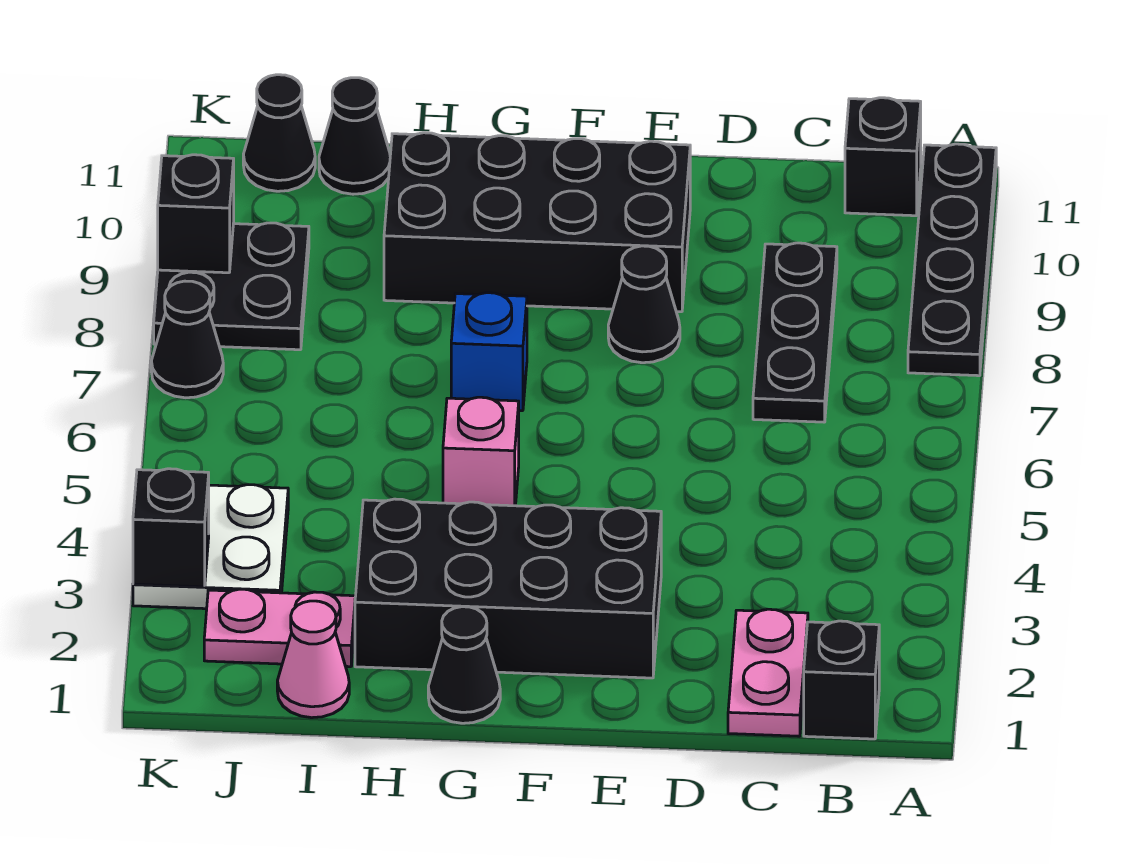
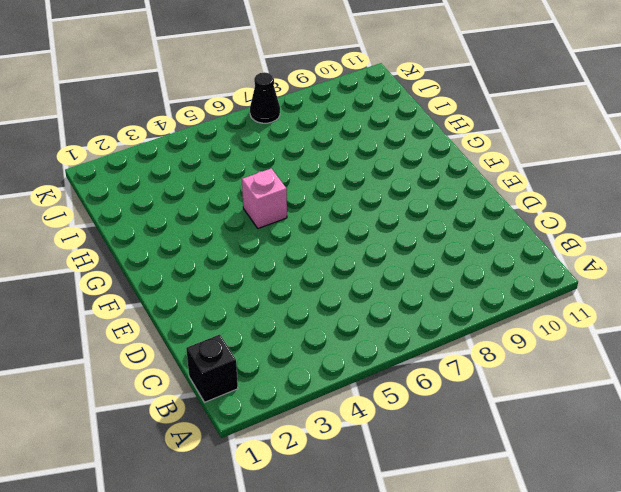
none -> black plate A8:A11 level 1
none -> black brick B11 level 1
none -> pink plate C1:C2 level 1

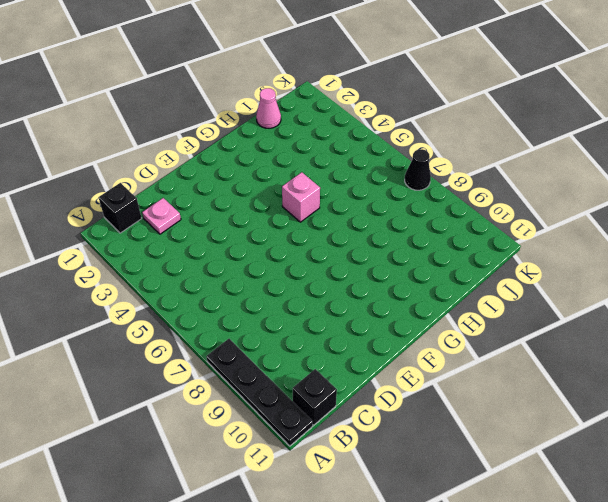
pink plate C2 level 1 -> pink plate C1:C2 level 1
none -> black plate C7:C9 level 1
none -> black brick E2:H3 level 1
none -> black cone E8 level 1

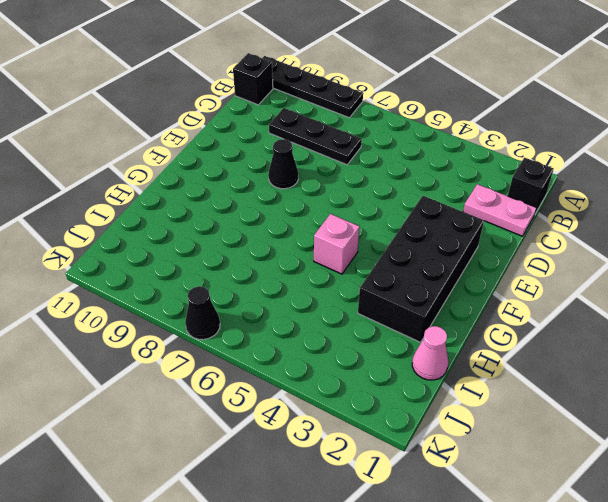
none -> black brick E9:H10 level 1
none -> black cone G1 level 1
none -> blue brick G7 level 1

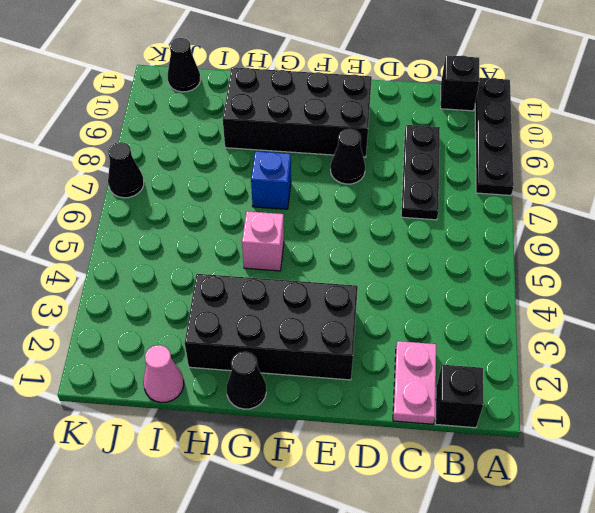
none -> pink plate I2:J2 level 1
none -> black cone I11 level 1
none -> white plate J3:K4 level 1

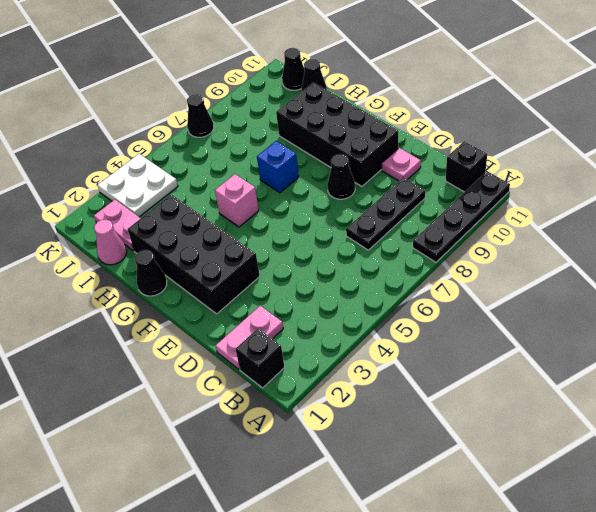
pink plate D10 level 1 -> none
none -> black plate J8:K9 level 1
none -> black brick K3 level 2
none -> black brick K9 level 2

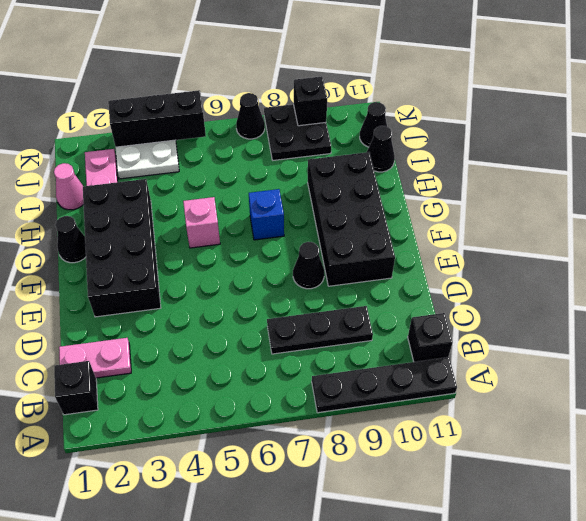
black brick K3:K5 level 2 -> black brick K3 level 2

